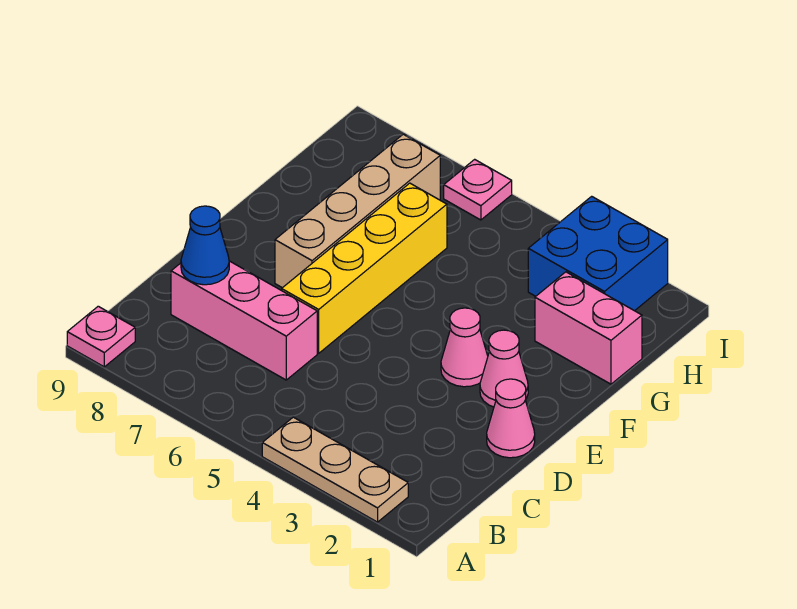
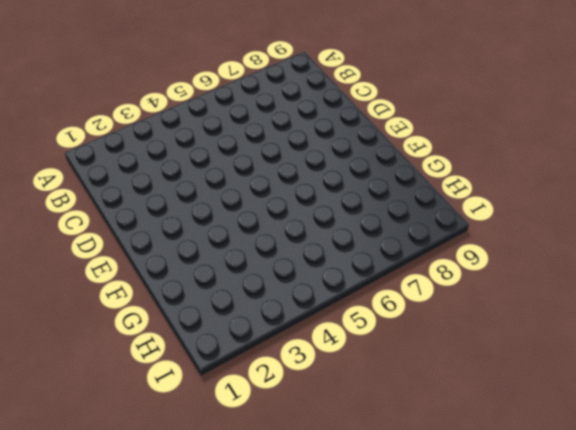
none -> tan plate A2:A4 level 1
none -> pink plate A9 level 1
none -> pink brick C6:C8 level 1

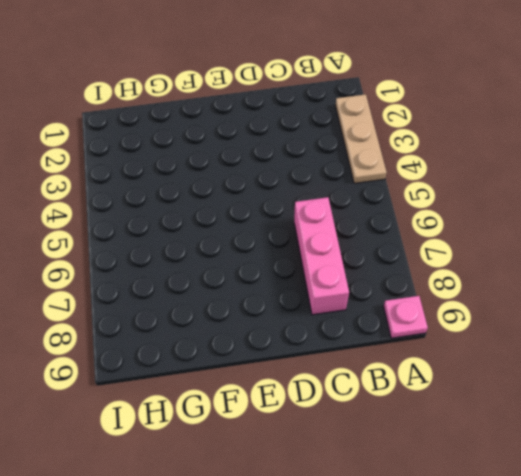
none -> pink cone D1 level 1
none -> yellow brick D6:G6 level 1
none -> pink cone E2 level 1

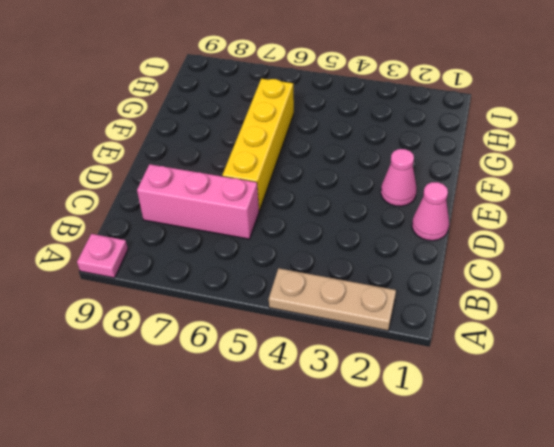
none -> pink cone E3 level 1
none -> tan brick E7:H7 level 1
none -> pink brick G1:G2 level 1

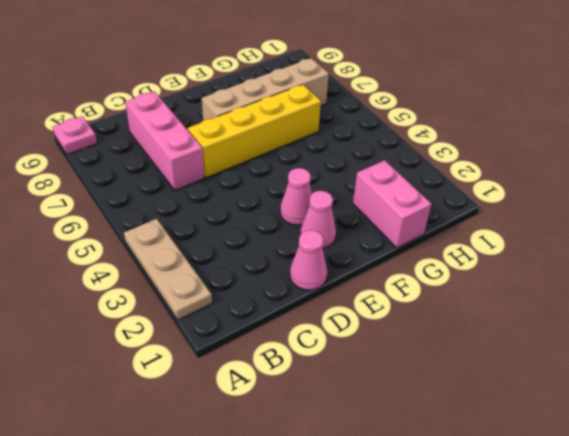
none -> blue brick H2:I3 level 1
none -> pink plate I6 level 1
none -> blue cone C8 level 2

